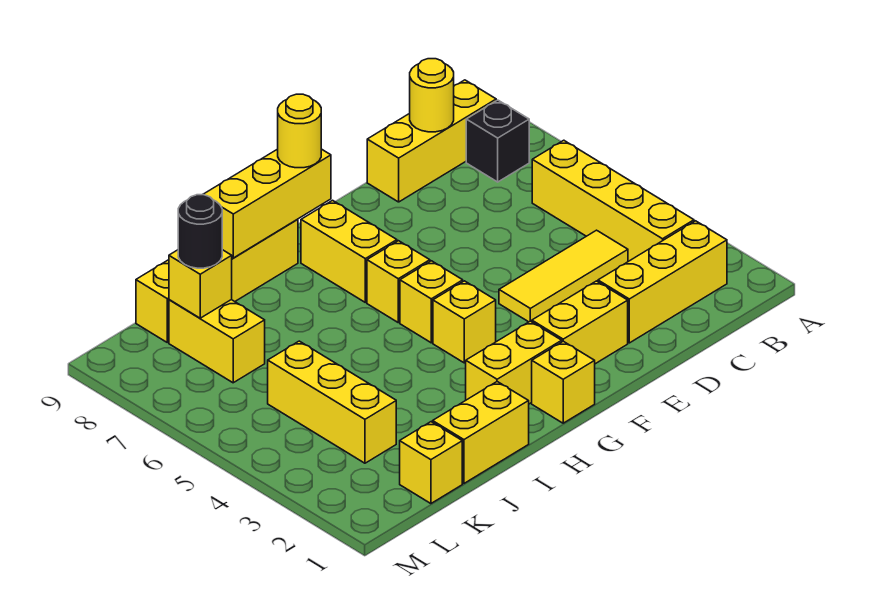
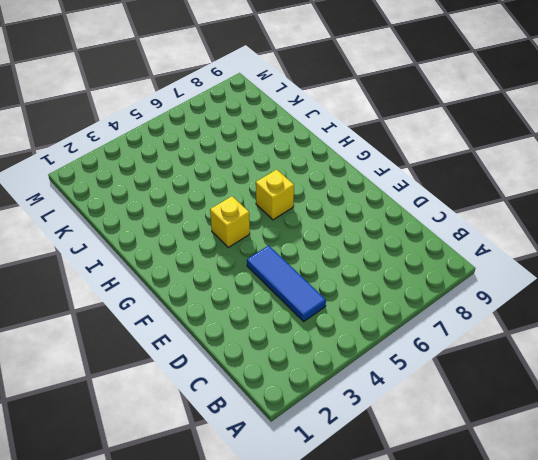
blue tile C4:E4 level 1 -> yellow tile C4:E4 level 1
none -> yellow brick B2:D2 level 1
none -> yellow brick B3:B6 level 1
none -> black brick B8 level 1

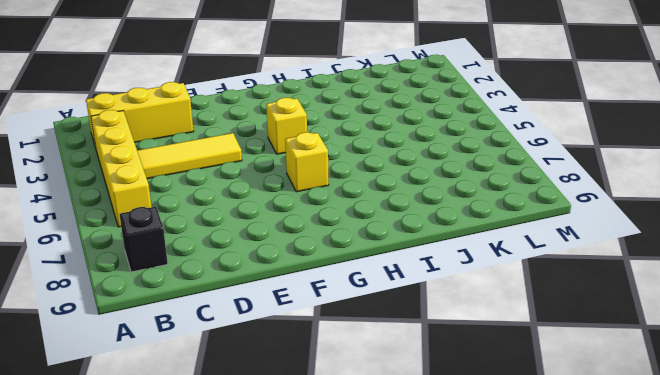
none -> yellow brick B9:D9 level 1
none -> yellow brick E2:F2 level 1
none -> yellow brick G1 level 1

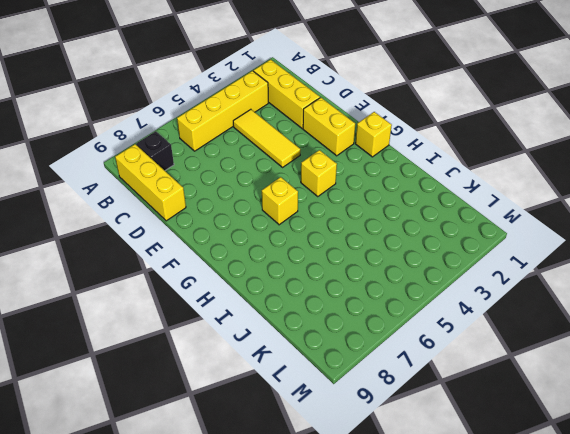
none -> yellow brick G2:H2 level 1
none -> yellow brick G5 level 1
none -> yellow brick G7:G8 level 1

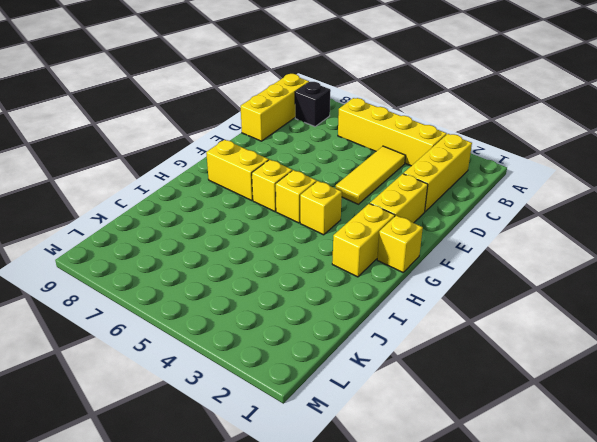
none -> yellow brick H9:K9 level 1
none -> yellow brick I1:J1 level 1
none -> yellow brick K1 level 1

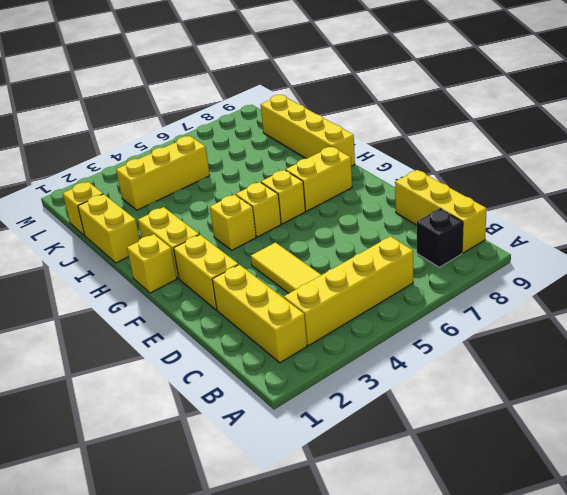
none -> yellow brick K7:K8 level 1
none -> yellow round brick C9 level 2
none -> yellow brick G9:I9 level 2

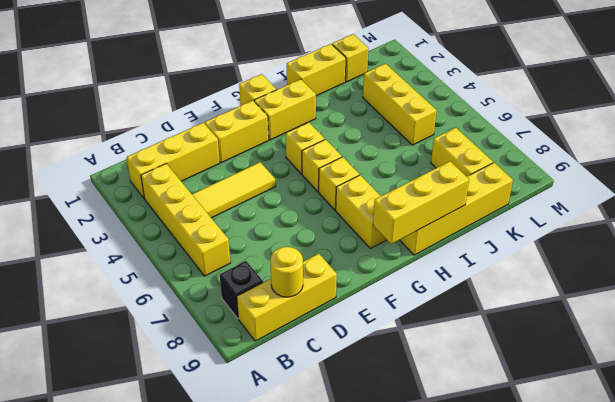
none -> yellow brick K8 level 2
none -> yellow round brick G9 level 3
none -> black round brick K8 level 3

